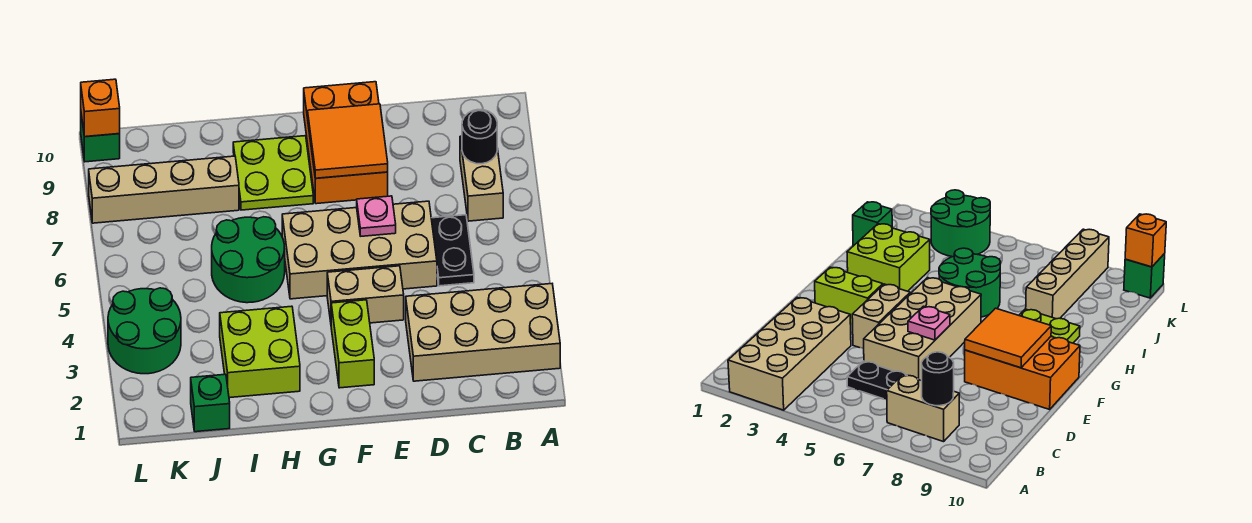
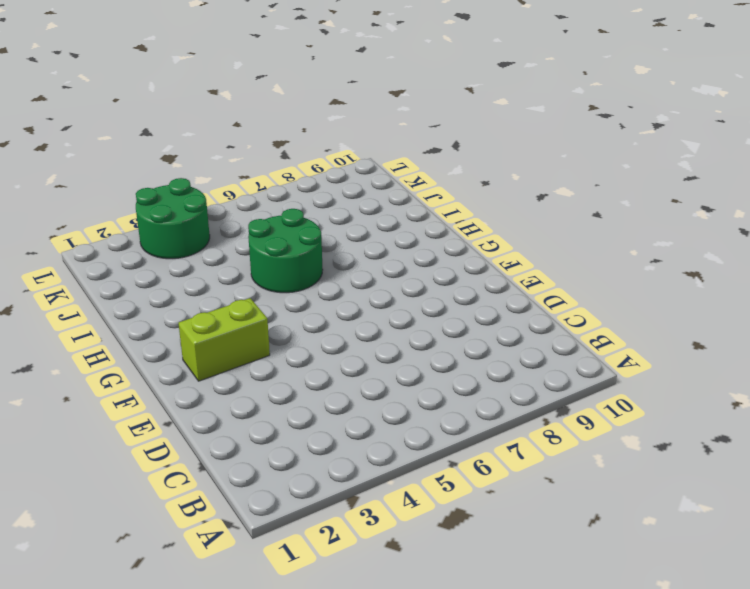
none -> tan brick A2:D3 level 1
none -> tan brick B7:B8 level 1
none -> black plate C5:C6 level 1

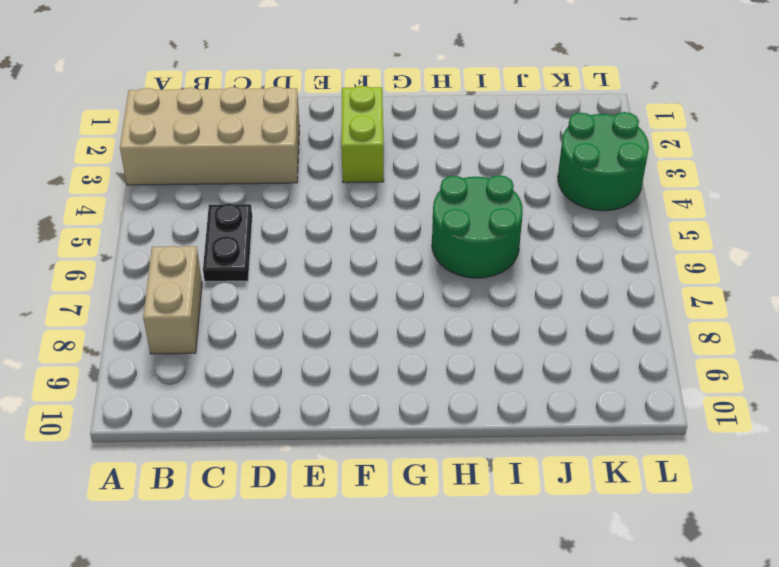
none -> tan brick D5:G6 level 1
none -> tan brick E4:F4 level 1
none -> orange brick E8:F10 level 1

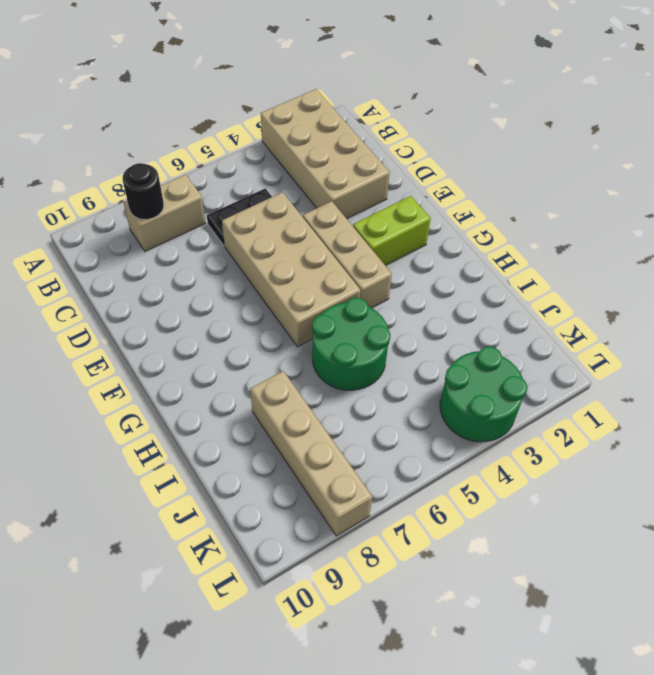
tan brick E4:G4 level 1 -> tan brick E4:F4 level 1
none -> orange brick E8:F10 level 1
none -> lime plate G8:H9 level 1
none -> lime brick H2:I3 level 1

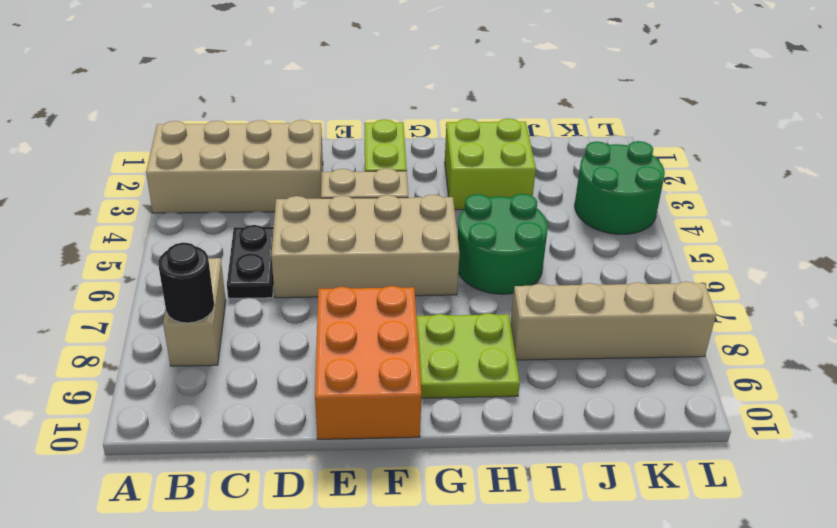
none -> green brick J1 level 1
none -> green brick L10 level 1
none -> pink plate E6 level 2

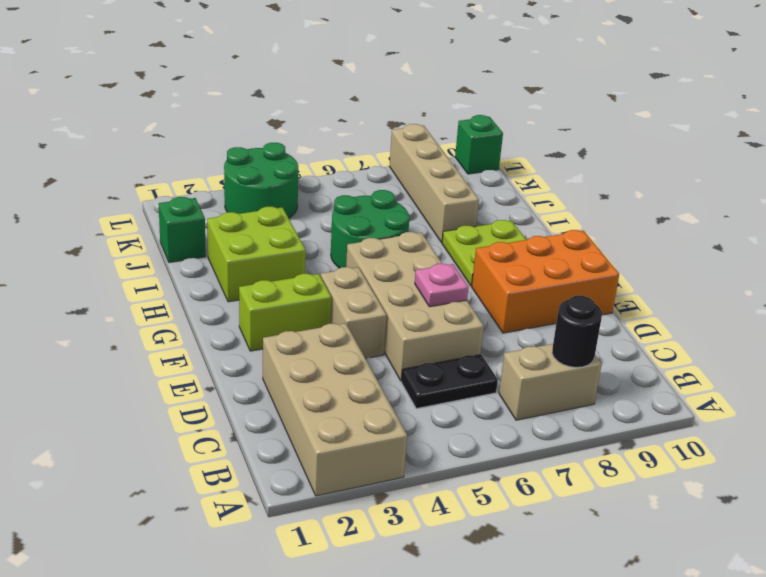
none -> orange tile E8:F9 level 2
none -> orange brick L10 level 2

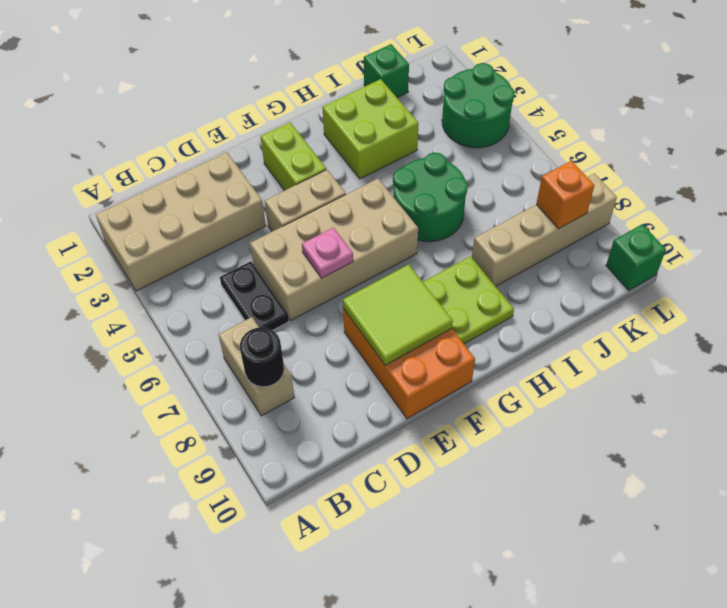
lime tile E8:F9 level 2 -> orange tile E8:F9 level 2
orange brick K8 level 2 -> orange brick L10 level 2

